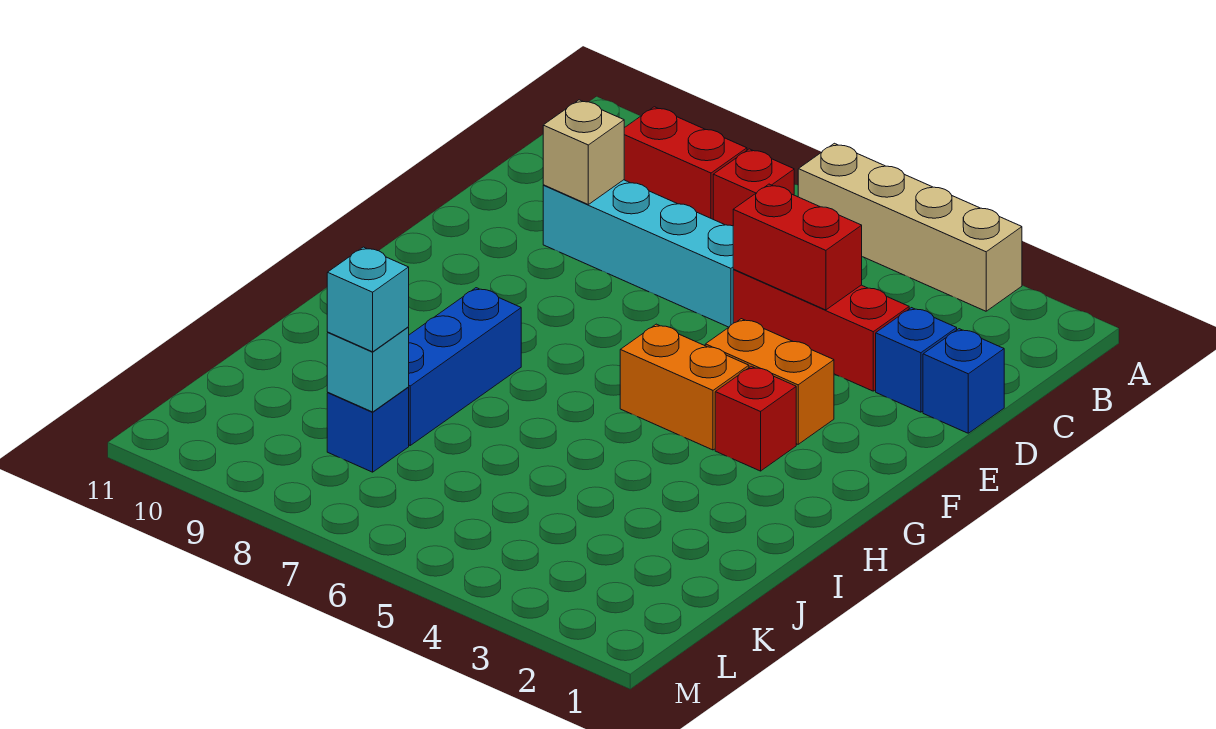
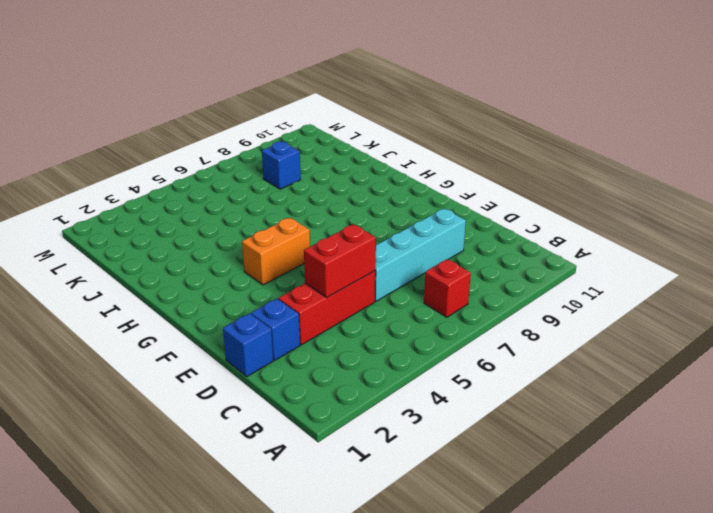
none -> tan brick A3:A6 level 1
none -> red brick B8:B9 level 1
none -> orange brick F3:F4 level 1

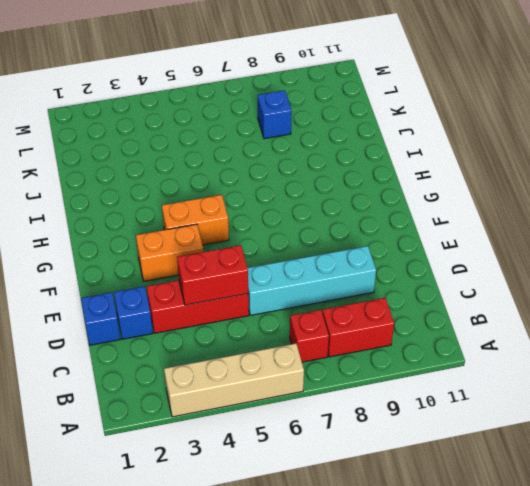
none -> red brick G3 level 1
none -> blue brick H8:J8 level 1
none -> tan brick D9 level 2

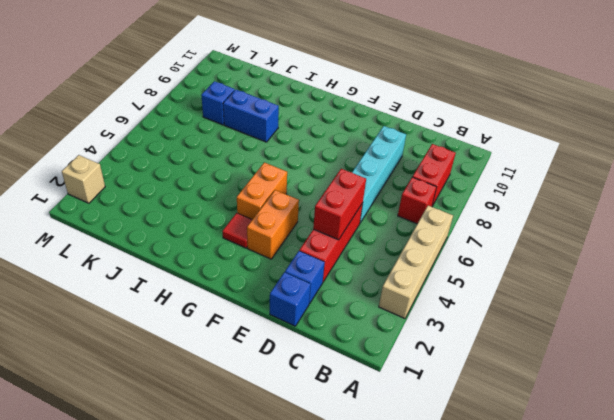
red tile G3 level 1 -> red brick G3 level 1
blue brick I8:J8 level 1 -> blue brick H8:J8 level 1
tan brick M2 level 1 -> tan brick D9 level 2
none -> cyan brick K8 level 2
none -> cyan brick K8 level 3

